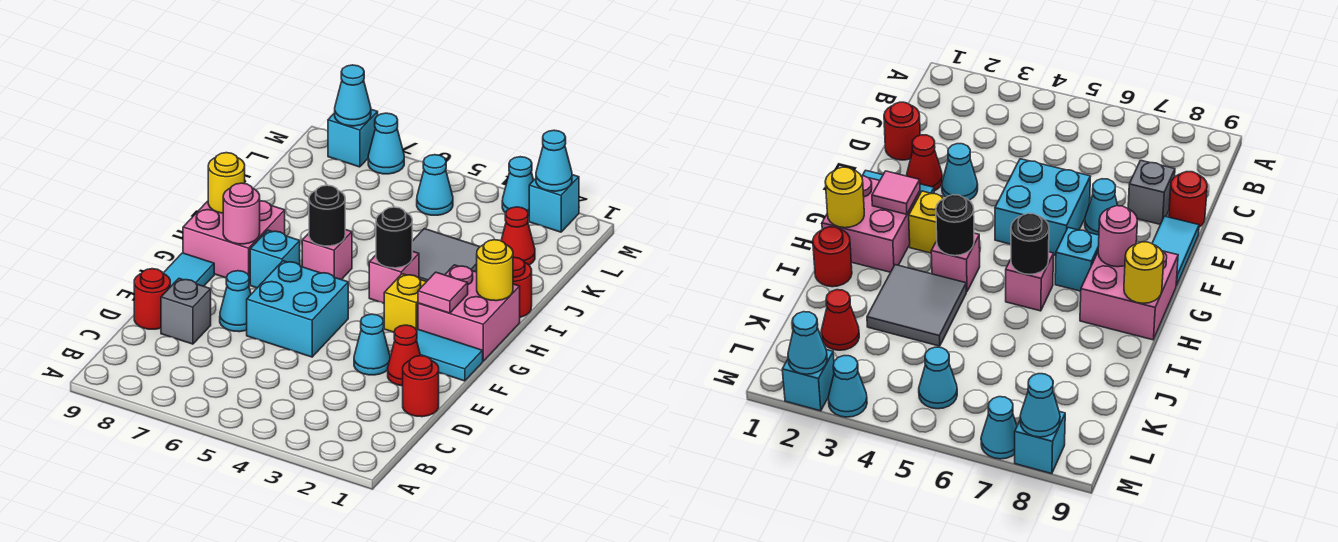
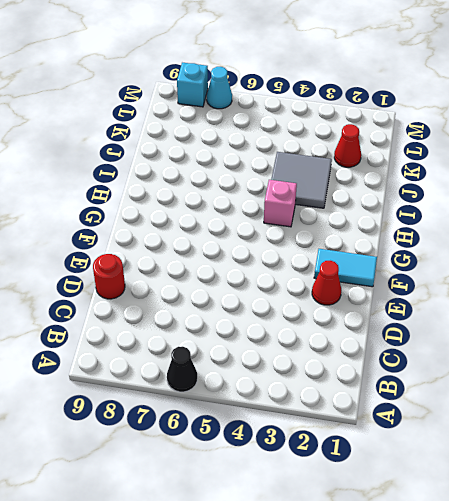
black cone A6 level 1 -> none
none -> red round brick D1 level 1
none -> grey brick D8 level 1
none -> cyan cone E3 level 1
none -> cyan brick E5:F6 level 1

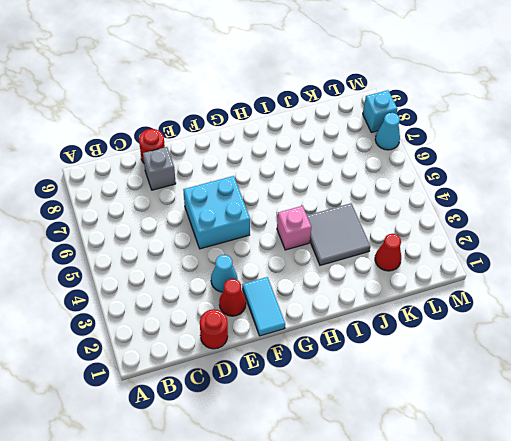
none -> cyan cone E7 level 1
none -> cyan tile E9:F9 level 1
none -> pink brick G1:H2 level 1
none -> yellow brick G3 level 1

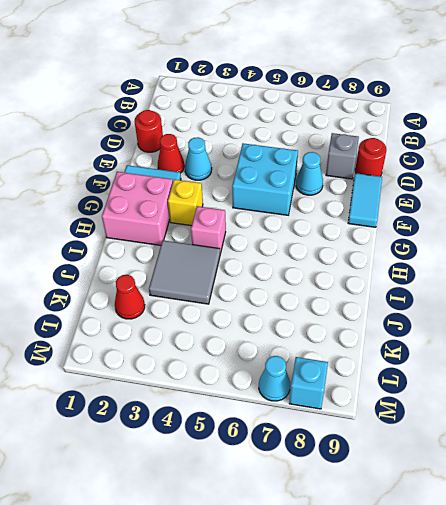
none -> cyan brick G7 level 1
none -> pink brick G8:H9 level 1
none -> pink brick H6 level 1
none -> red round brick I1 level 1

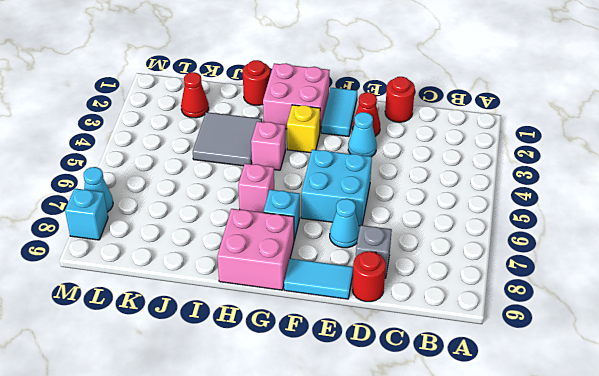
none -> cyan cone L5 level 1
none -> cyan brick M2 level 1
none -> cyan cone M3 level 1
none -> pink tile G2 level 2

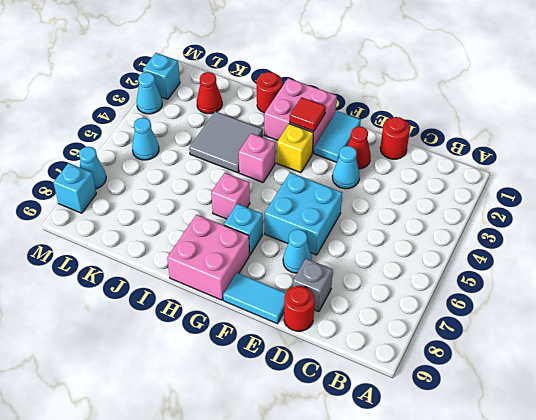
red tile G2 level 2 -> pink tile G2 level 2
none -> pink round brick G8 level 2
none -> yellow round brick H1 level 2
none -> black round brick H4 level 2
none -> black round brick H6 level 2

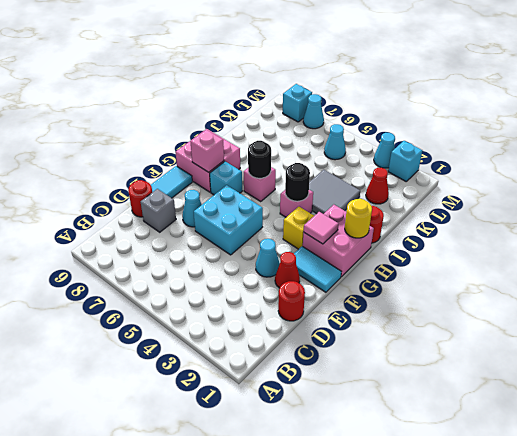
pink brick G8 level 2 -> pink round brick G8 level 2
none -> yellow round brick H9 level 2
none -> cyan cone M2 level 2
none -> cyan cone M8 level 2

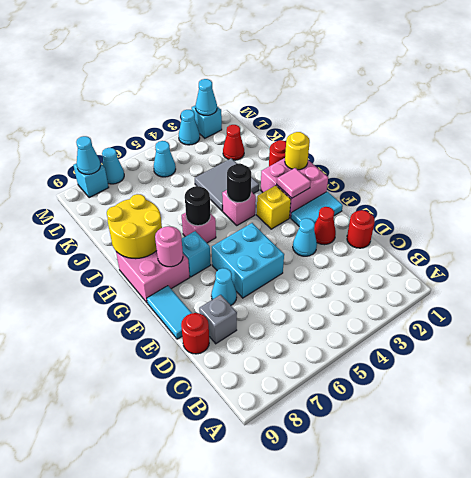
yellow round brick H8:I9 level 2 -> yellow round brick H9 level 2

